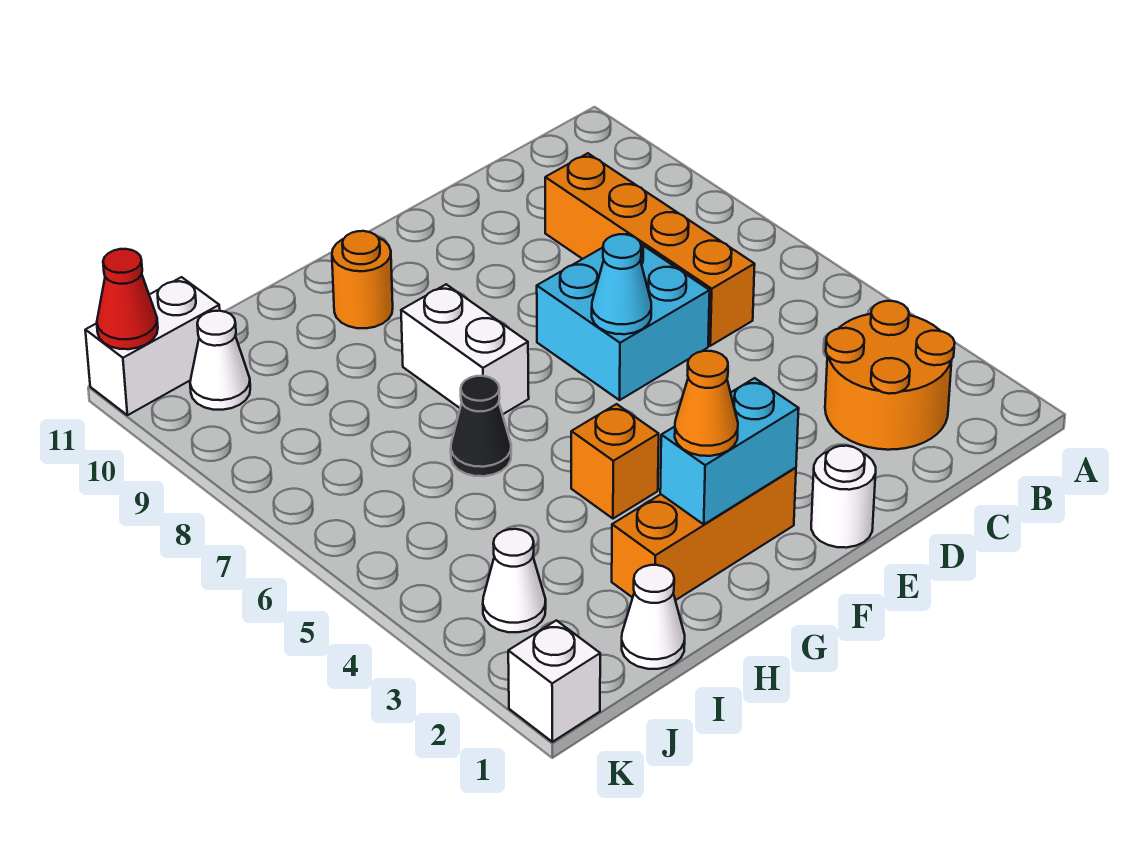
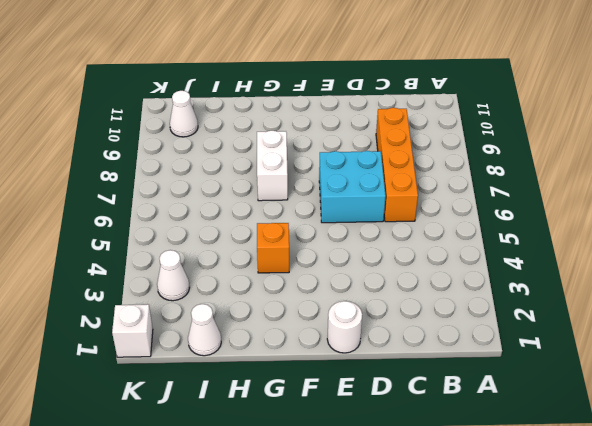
none -> orange round brick B2:C3 level 1
none -> orange brick F2:H2 level 1
none -> orange round brick G10 level 1

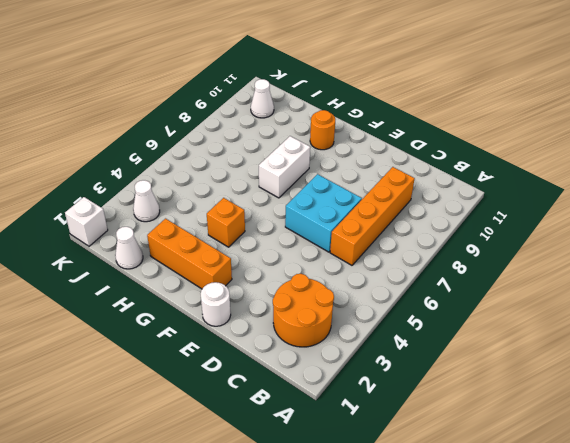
none -> black cone H6 level 1
none -> white brick J11:K11 level 1
none -> cyan cone E6 level 2

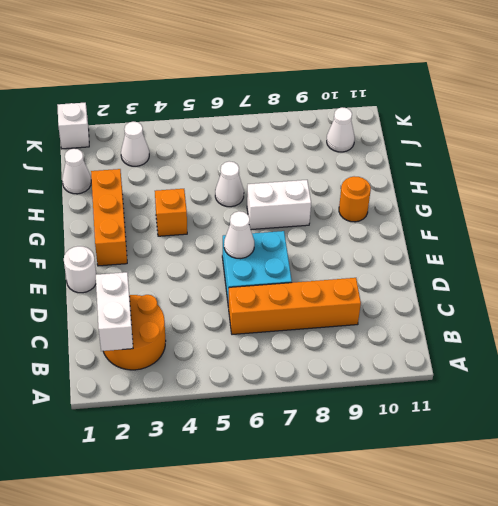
white brick B2:C2 level 2 -> white brick J11:K11 level 1
white cone E6 level 2 -> cyan cone E6 level 2
white cone H6 level 1 -> black cone H6 level 1
none -> cyan brick F2:G2 level 2
none -> red cone K11 level 2
none -> orange cone G2 level 3

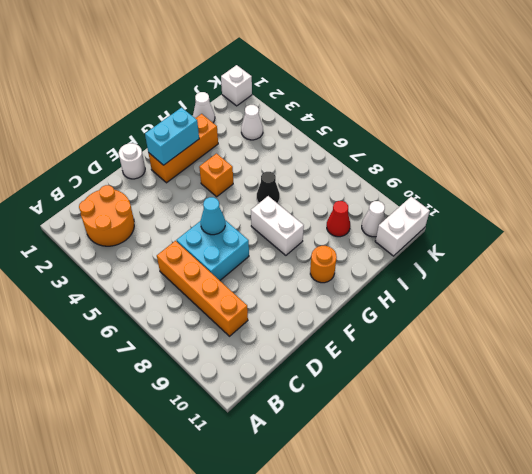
red cone I9 level 1 -> red cone K11 level 2
none -> orange cone G2 level 3

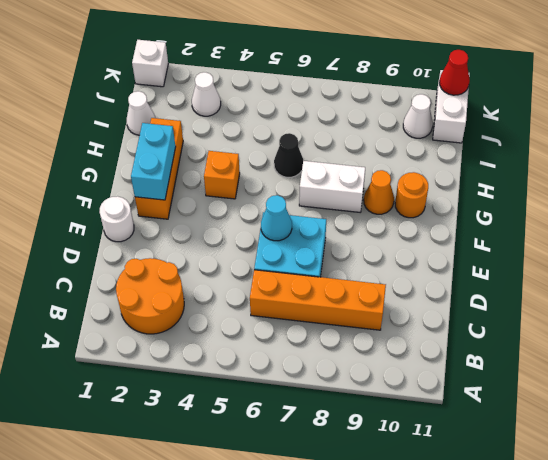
orange cone G9 level 1 -> orange cone G2 level 3

